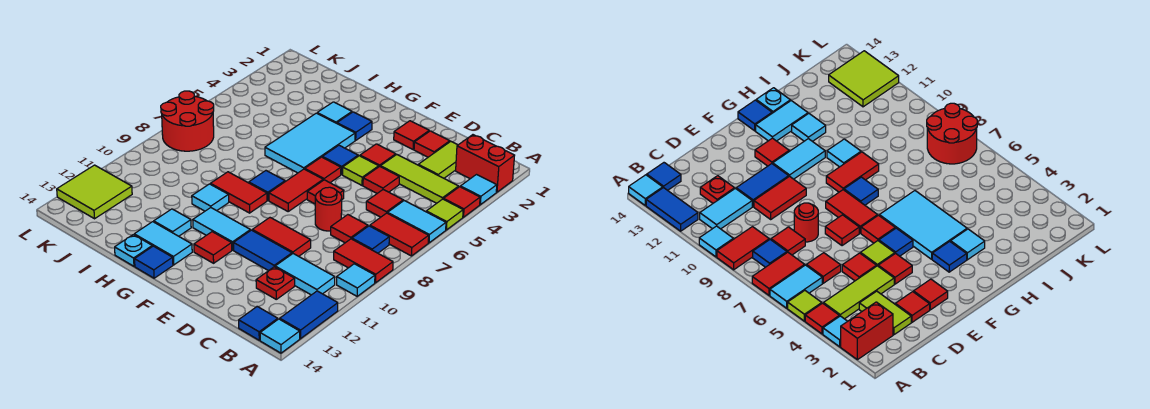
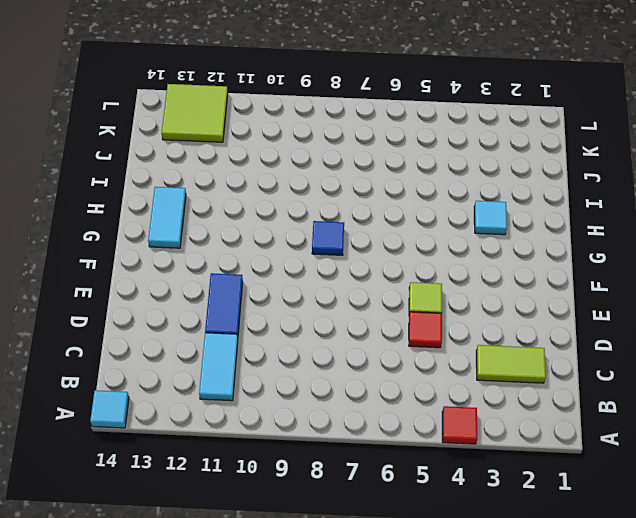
none -> red brick A2:B2 level 1
none -> cyan tile A3 level 1
none -> lime tile A5 level 1
none -> cyan tile A6:B6 level 1

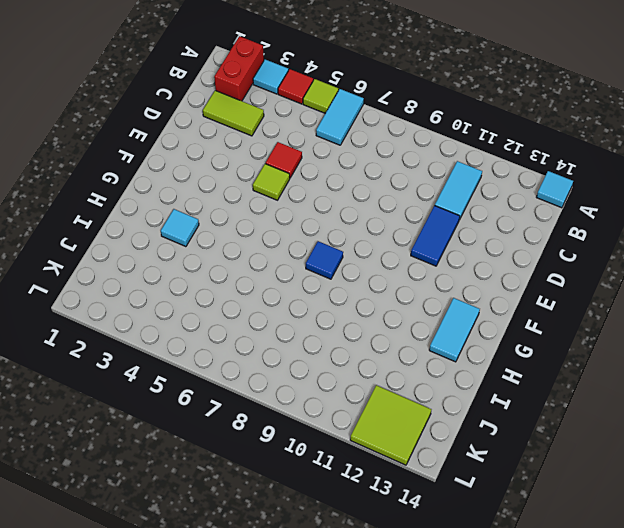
none -> red tile A7:B7 level 1
none -> red tile A9:B9 level 1
none -> cyan tile A10 level 1
none -> blue tile A12:A13 level 1

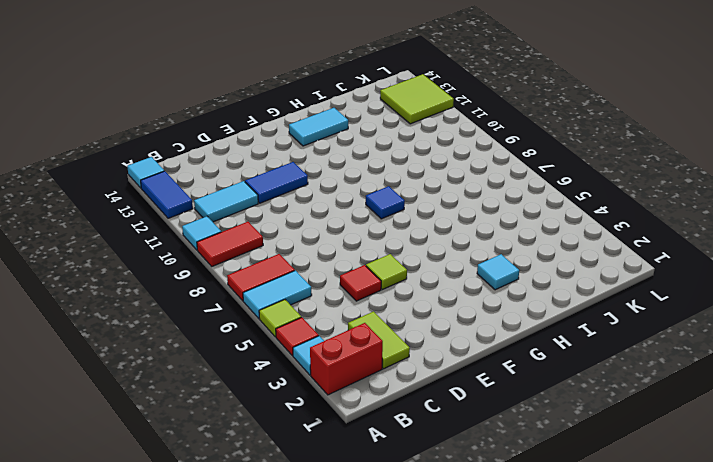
none -> lime tile B4:D4 level 1
none -> blue tile B8 level 1
none -> blue tile B14 level 1
none -> red tile C6 level 1

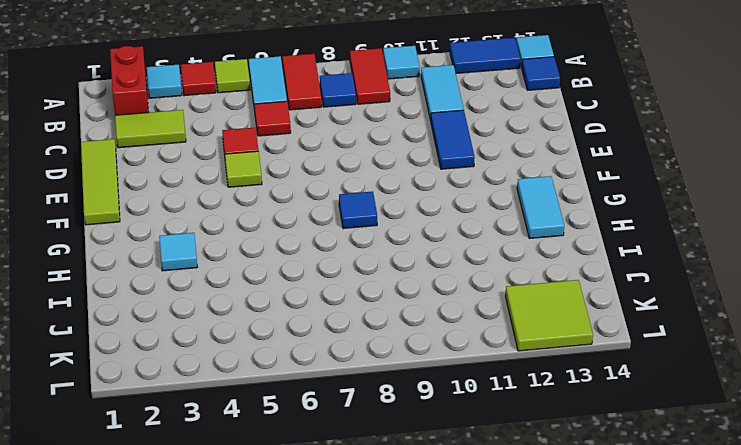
lime tile D1:F1 level 1 -> lime tile B4:D4 level 1
none -> red tile C8 level 1
none -> red plate C12 level 1
none -> red tile D2 level 1
none -> red round brick D8 level 1

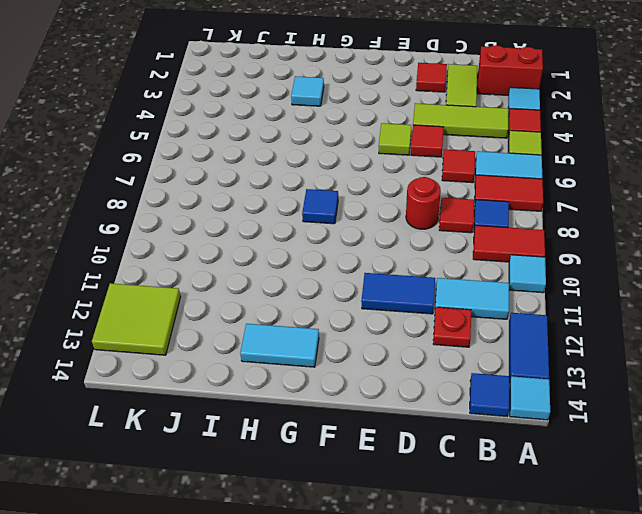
none -> red tile D10:E10 level 1
none -> red tile E2 level 1
none -> red tile E4 level 1
none -> red tile E7 level 1

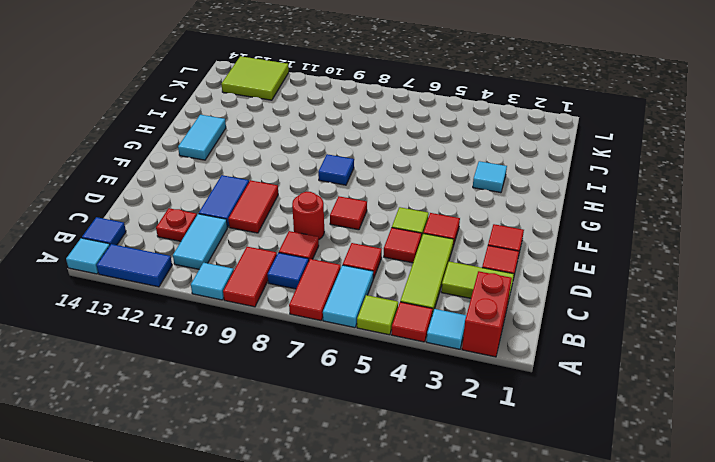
none -> blue tile F5 level 1
none -> red tile F6 level 1
none -> red tile F7:F8 level 1
none -> cyan tile F11:G11 level 1

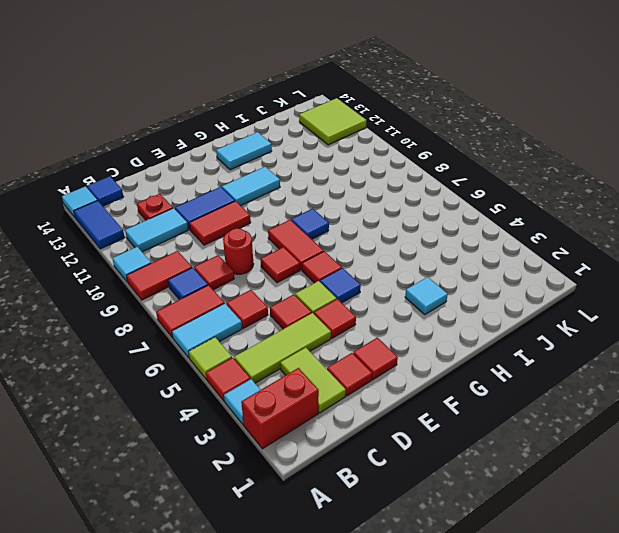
none -> red tile F12 level 1
none -> blue tile G3 level 1
none -> cyan tile G4:H6 level 1
none -> red tile G9:H9 level 1

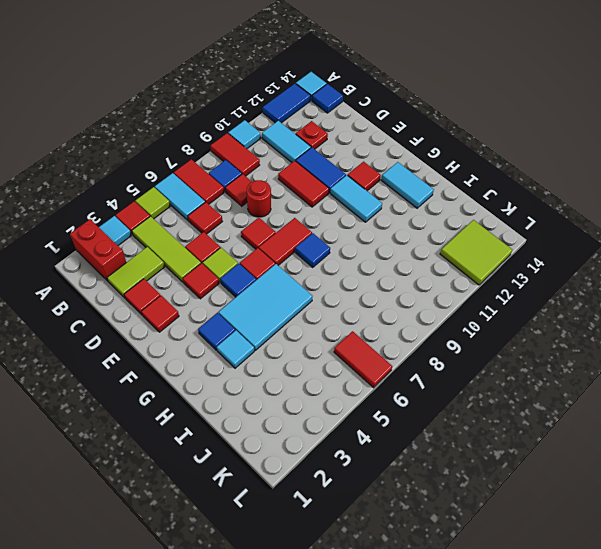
red tile K6:L6 level 1 -> red tile G9:H9 level 1
none -> blue tile G14 level 1
none -> cyan tile H10 level 1
none -> cyan tile H12 level 1
none -> cyan plate H14 level 1

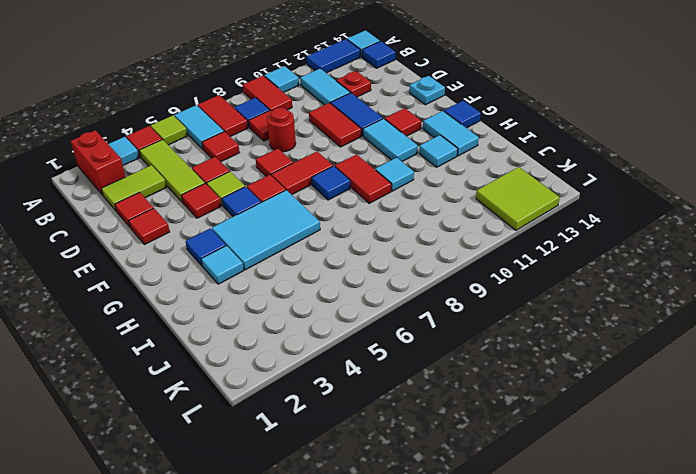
cyan plate E14 level 1 -> cyan plate H14 level 1
none -> red round brick K7:L8 level 1

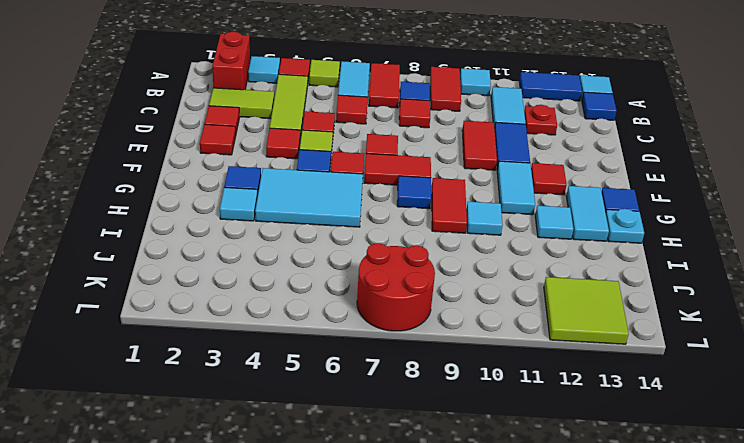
none -> red round brick D8 level 1

